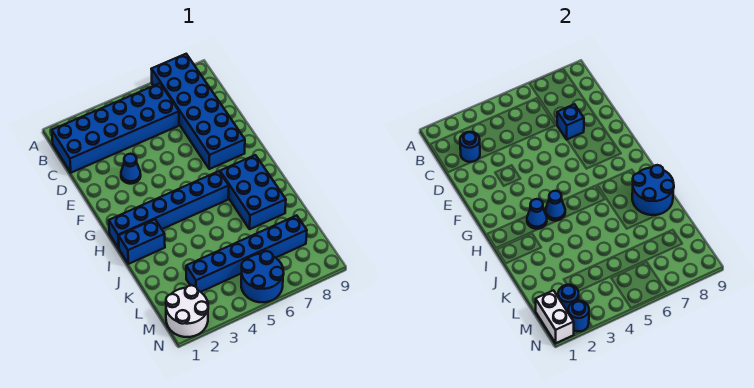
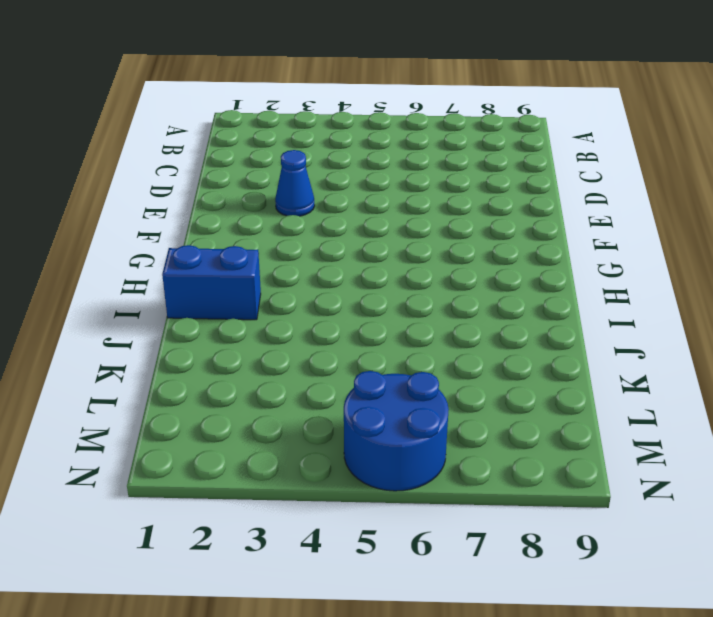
none -> blue brick A7:F8 level 1
none -> blue brick B1:C6 level 1
none -> blue brick H1:H6 level 1

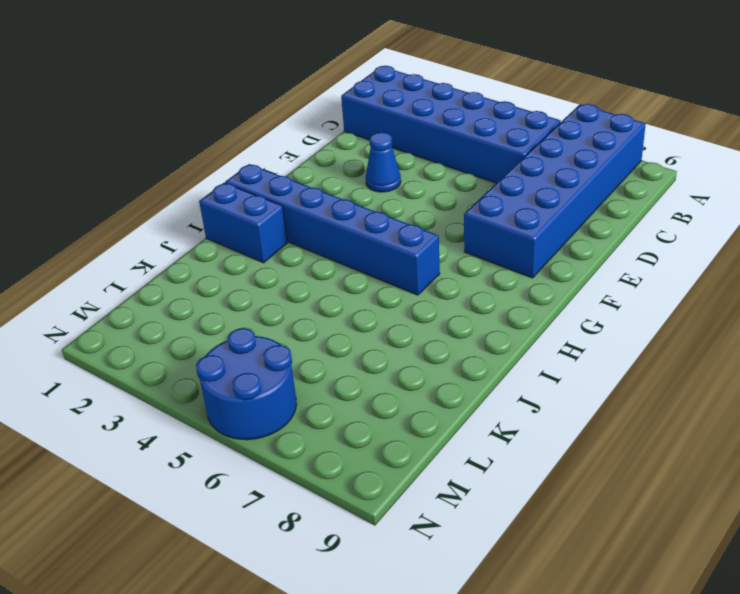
none -> blue brick H7:J8 level 1
none -> blue brick L3:L8 level 1
none -> white round brick M1:N2 level 1

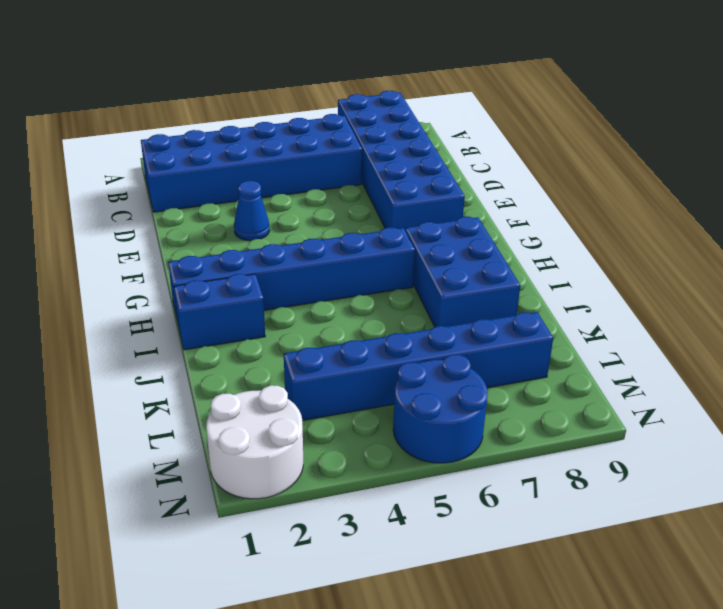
none -> blue round brick C2 level 2
none -> blue brick D7 level 2
none -> blue cone H3 level 2

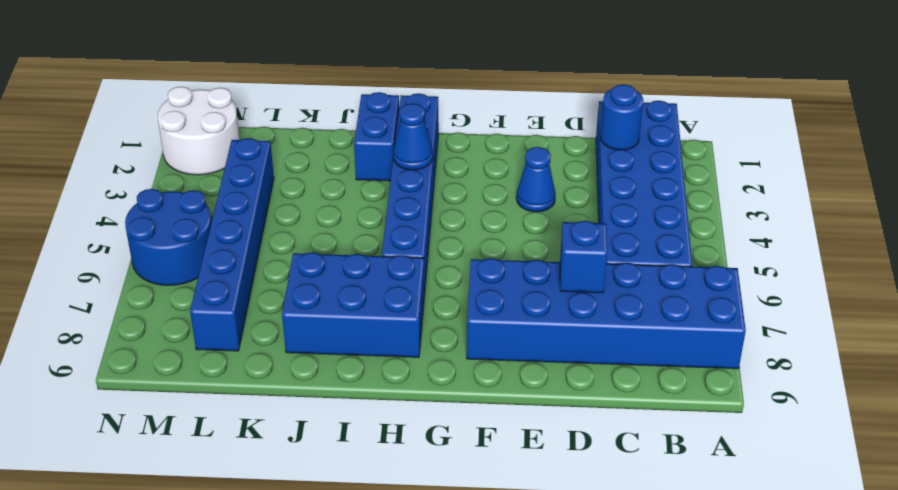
none -> blue cone H4 level 2
none -> blue round brick I8:J9 level 2
none -> white brick M1:N1 level 2

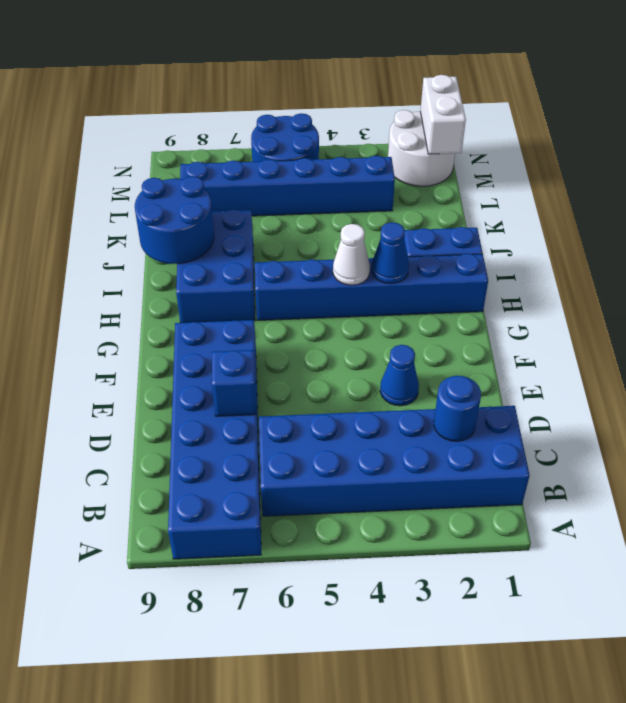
white cone H4 level 2 -> blue cone H4 level 2
none -> blue round brick M2 level 2
none -> blue round brick N2 level 2

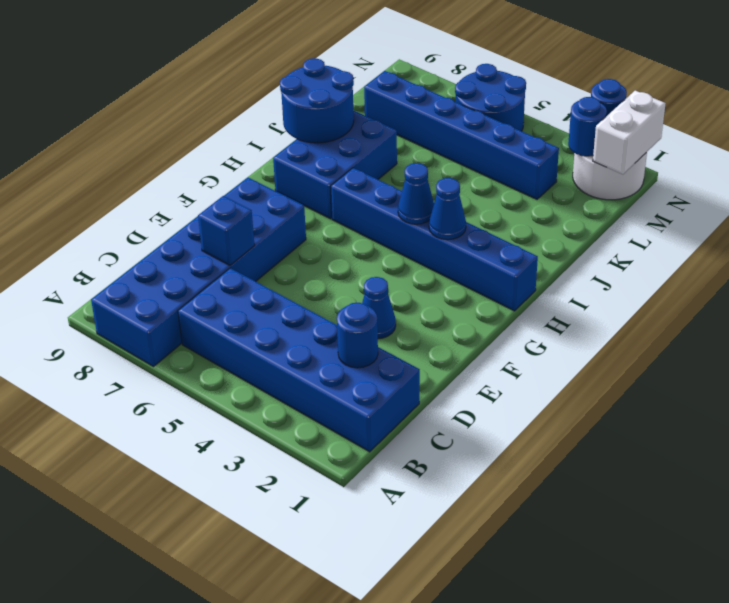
none -> blue brick I1:I2 level 1

